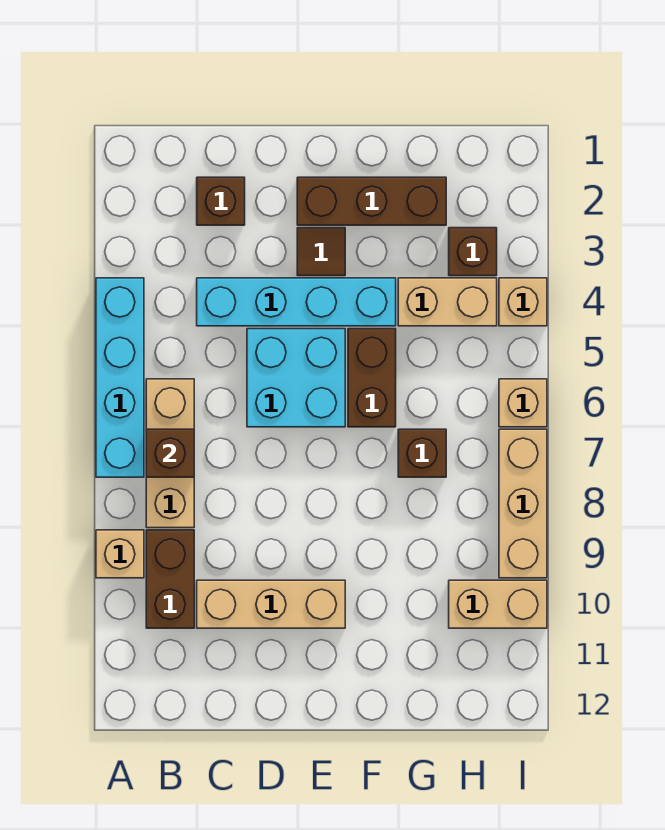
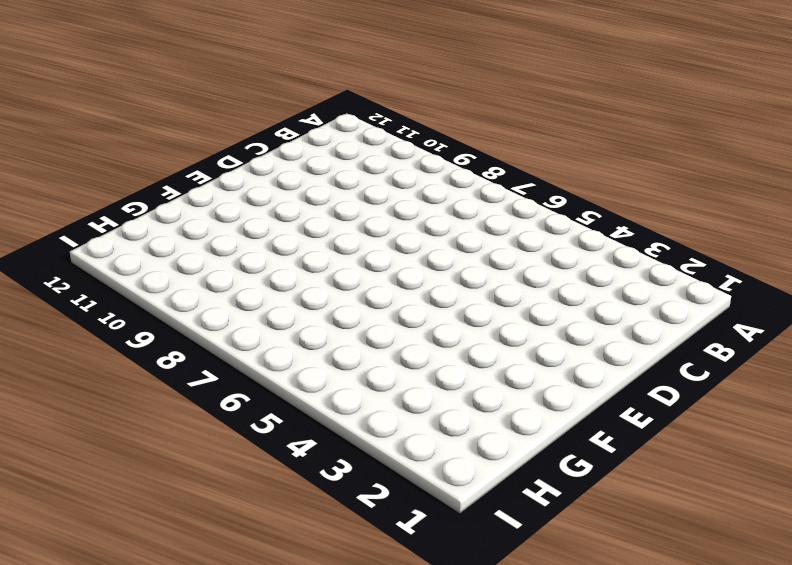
none -> cyan brick A4:A7 level 1
none -> tan brick A9 level 1
none -> tan brick B6:B8 level 1

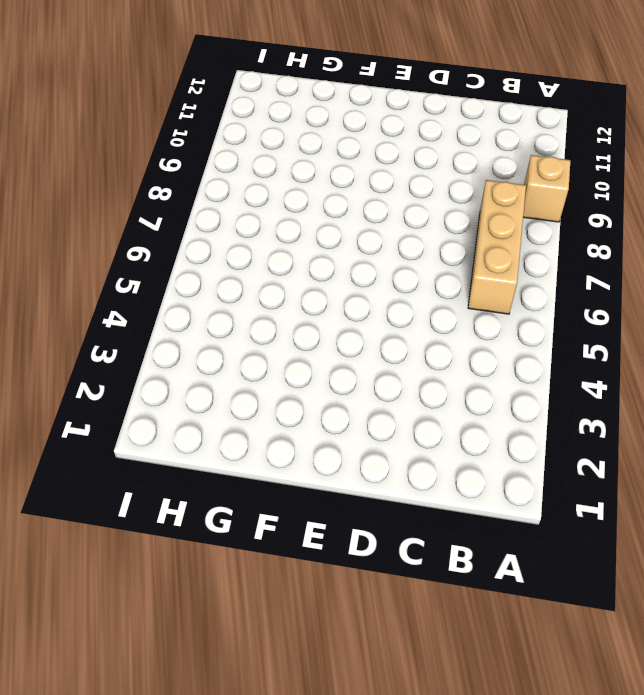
none -> cyan brick A4:A7 level 1
none -> brown brick B9:B10 level 1
none -> brown brick C2 level 1

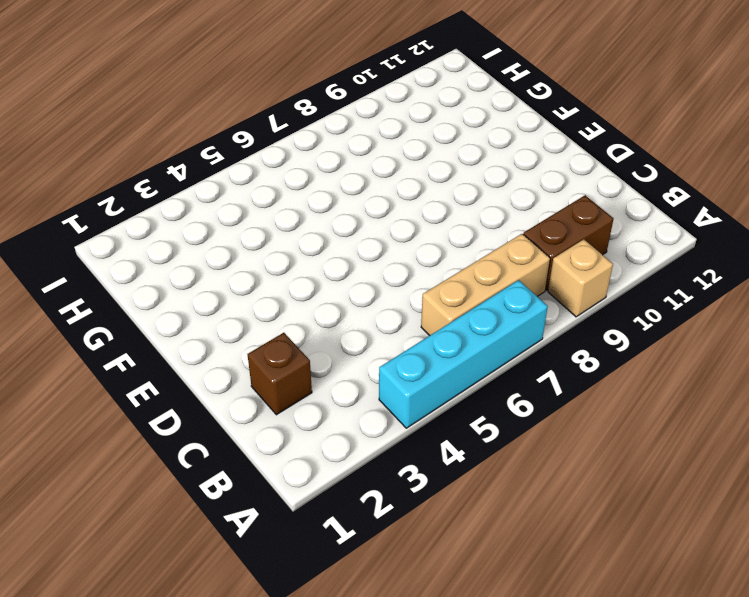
none -> cyan brick C4:F4 level 1
none -> tan brick C10:E10 level 1
none -> cyan brick D5:E6 level 1

